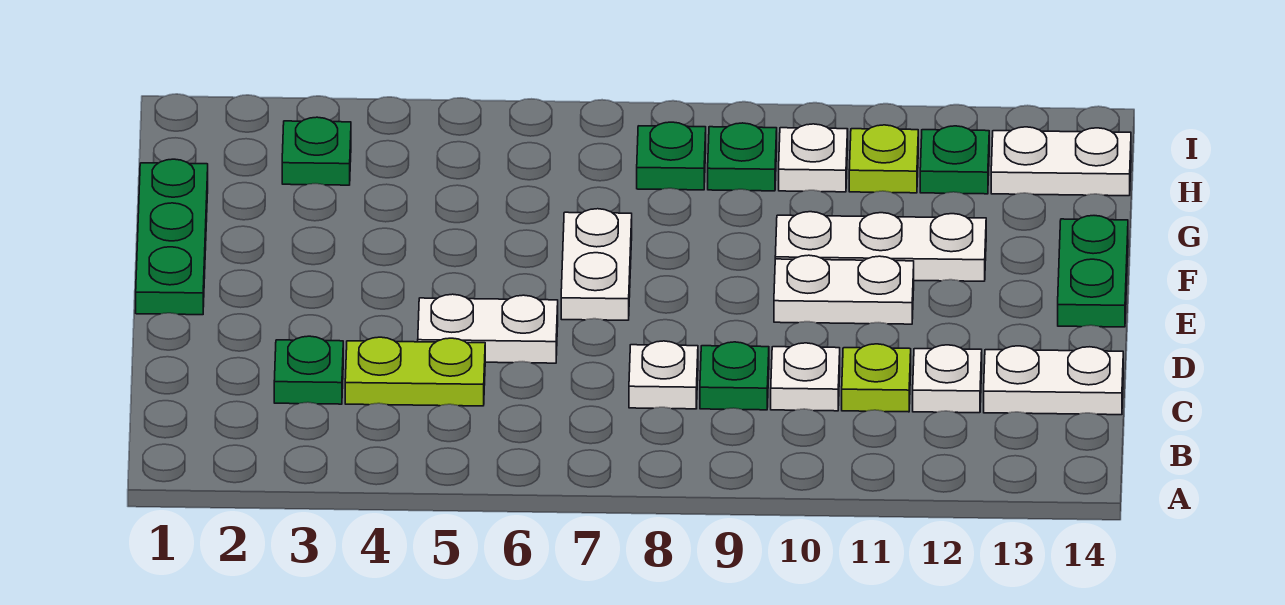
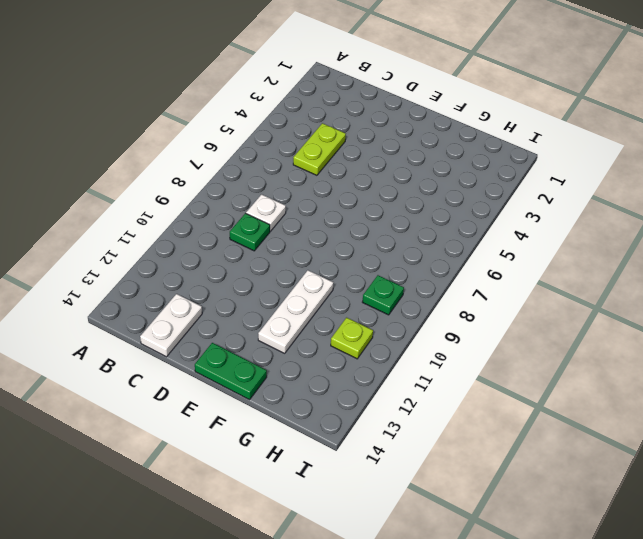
none -> green plate C3 level 1
none -> white plate C10 level 1
none -> lime plate C11 level 1

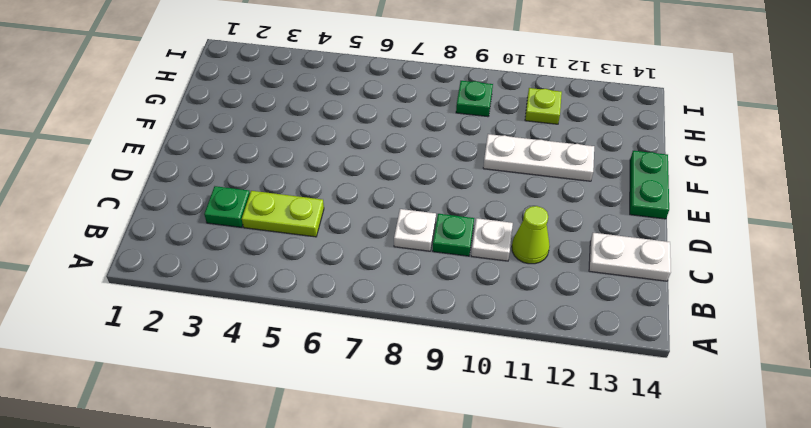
lime cone C11 level 1 -> lime plate C11 level 1
none -> white plate C12 level 1
none -> white plate D5:D6 level 1
none -> green plate E1:G1 level 1

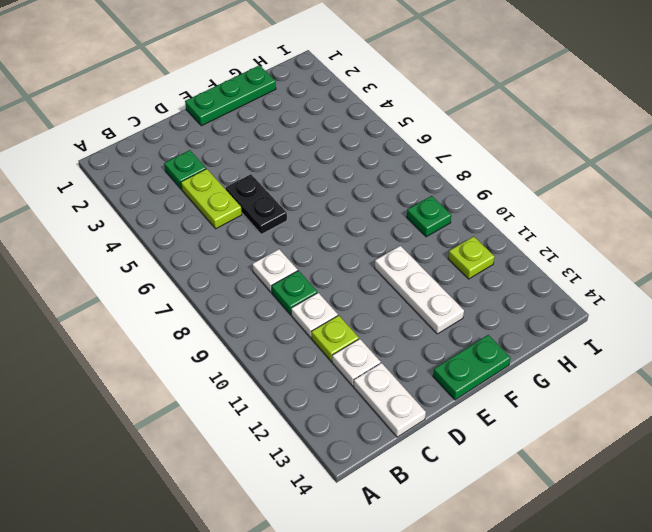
black plate D5:D6 level 1 -> white plate D5:D6 level 1
none -> white plate E7:F7 level 1
none -> white plate E10:E11 level 1
none -> green plate H3 level 1

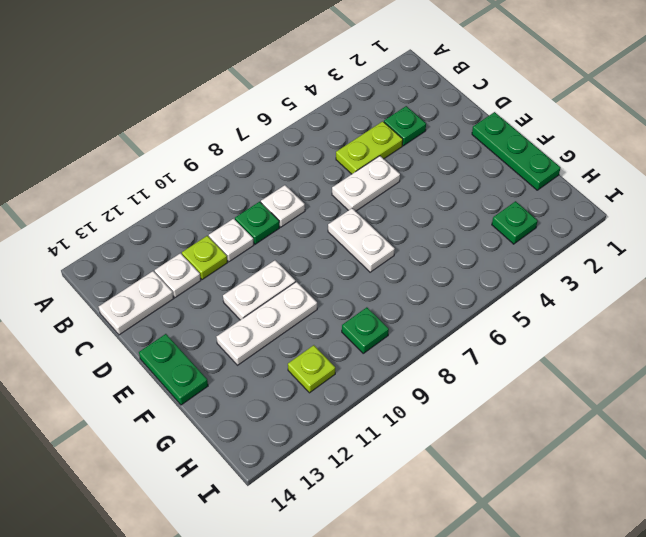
none -> green plate H8 level 1
none -> white plate H10 level 1
none -> green plate H12 level 1

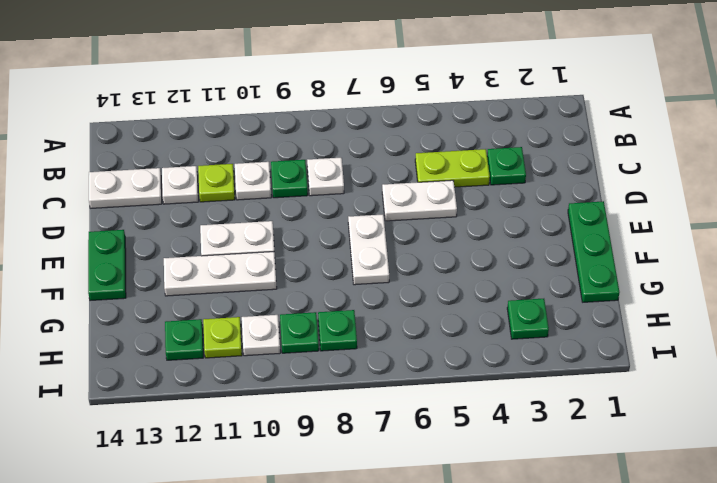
none -> white plate H13:H14 level 1

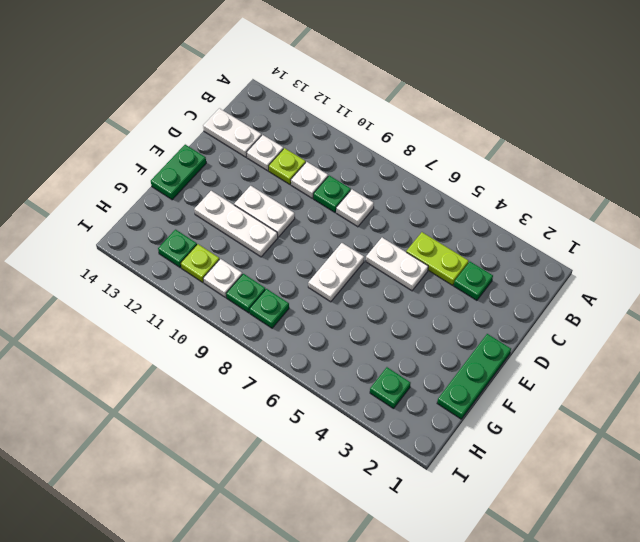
none -> white plate H13:H14 level 1

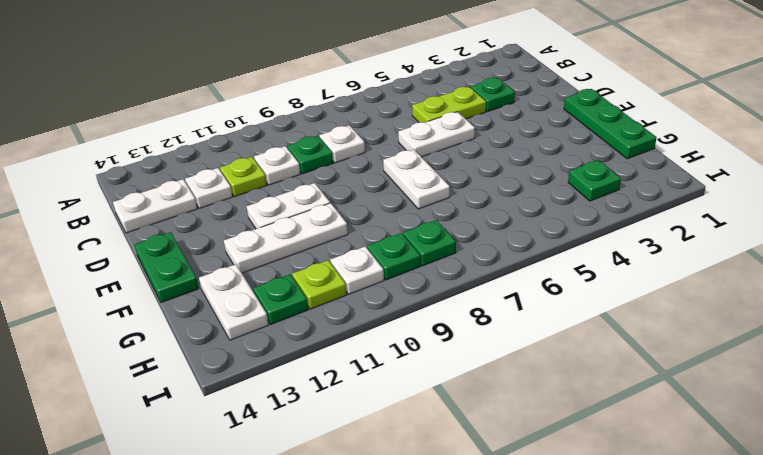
white plate G13:H13 level 1 -> white plate H13:H14 level 1

